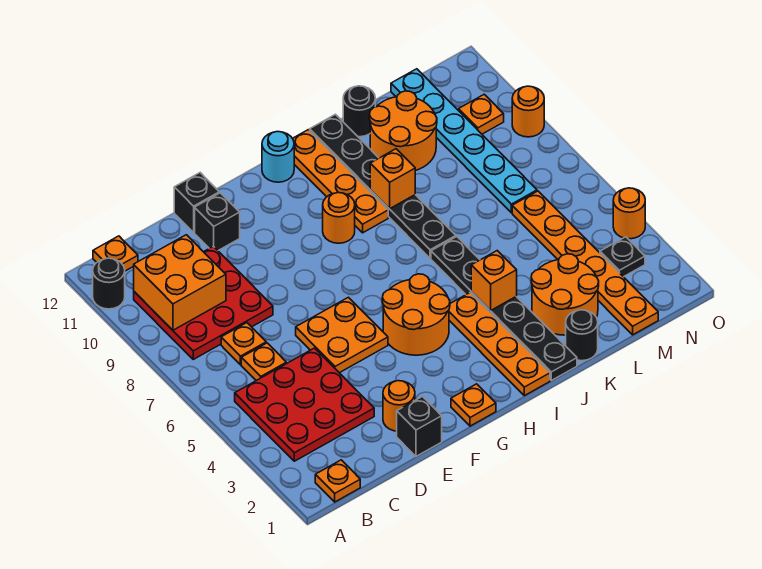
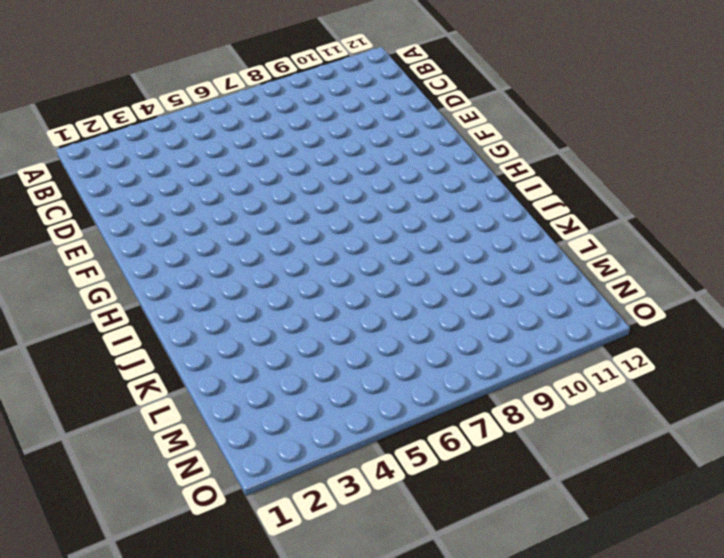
none -> black round brick A11 level 1
none -> orange plate B1 level 1
none -> red plate B3:D5 level 1
none -> red plate B8:D10 level 1

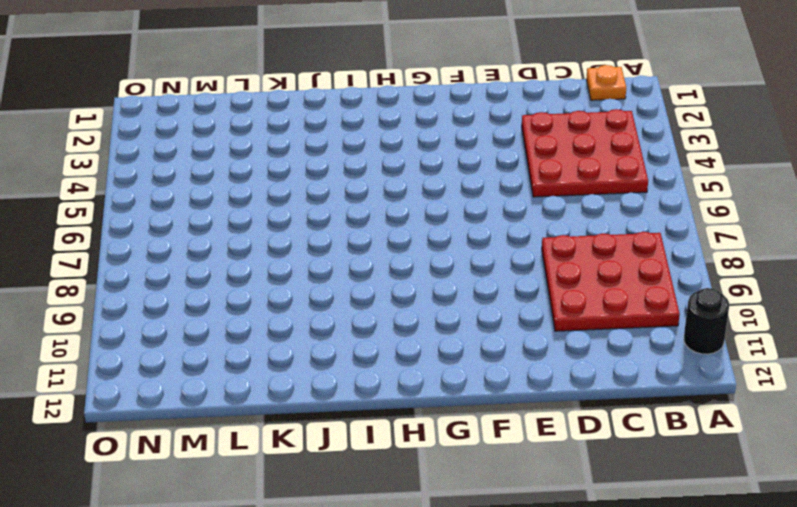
none -> orange plate B12 level 1
none -> orange plate C6 level 1
none -> orange plate C7 level 1
none -> black brick E1 level 1

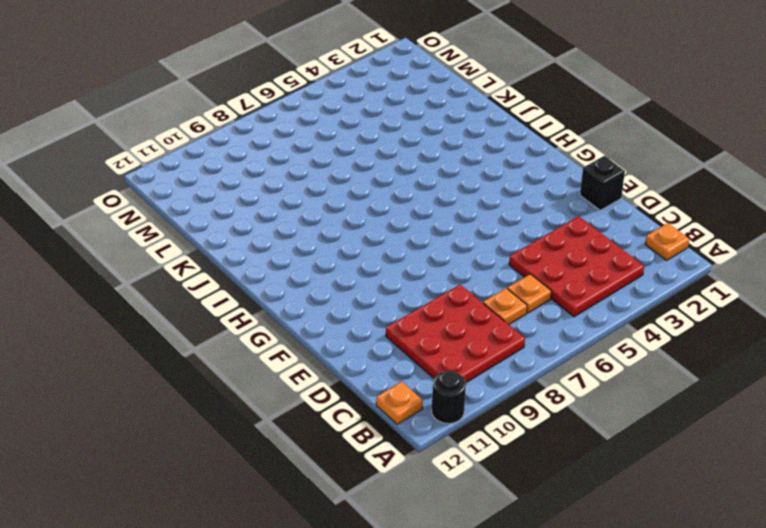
none -> orange round brick E2 level 1
none -> orange plate E5:F6 level 1
none -> black brick E11 level 1
none -> black brick E12 level 1

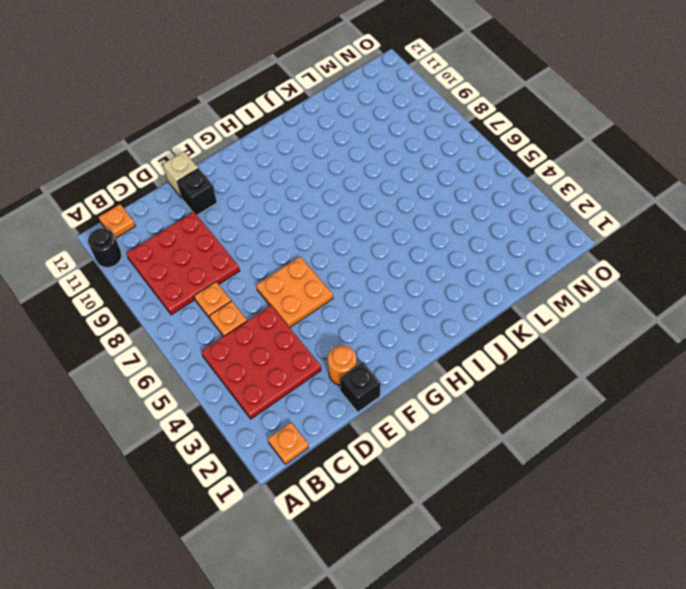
tan brick E12 level 1 -> black brick E12 level 1
none -> orange plate G1 level 1
none -> orange round brick G4:H5 level 1
none -> orange round brick H9 level 1
none -> cyan round brick H12 level 1

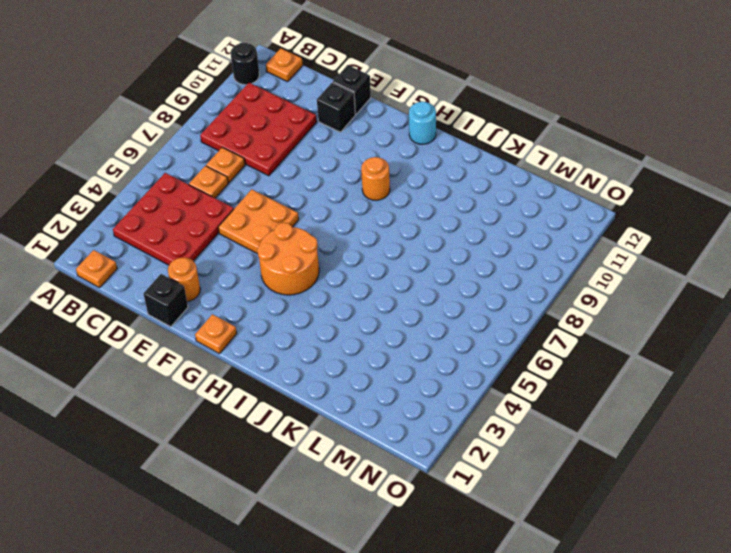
none -> orange plate I1:I4 level 1
none -> orange plate I9:I12 level 1
none -> black plate J1:J6 level 1
none -> black plate J7:J12 level 1

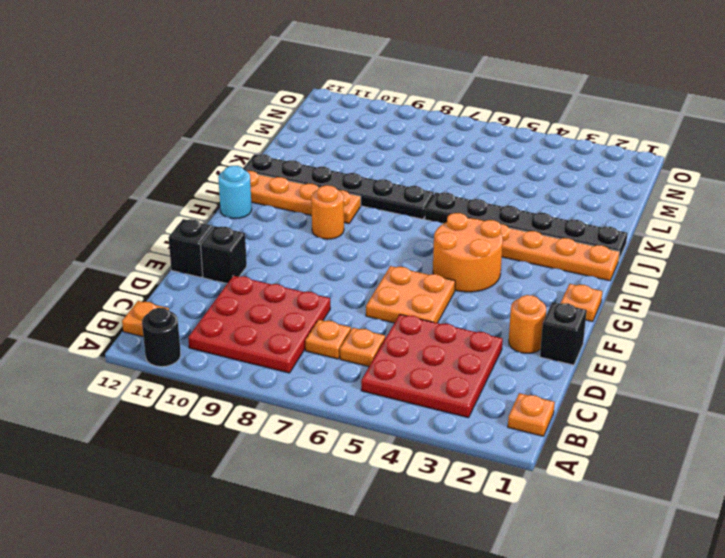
none -> black round brick K1 level 1
none -> orange round brick K2:L3 level 1
none -> orange round brick K10:L11 level 1
none -> black round brick K12 level 1

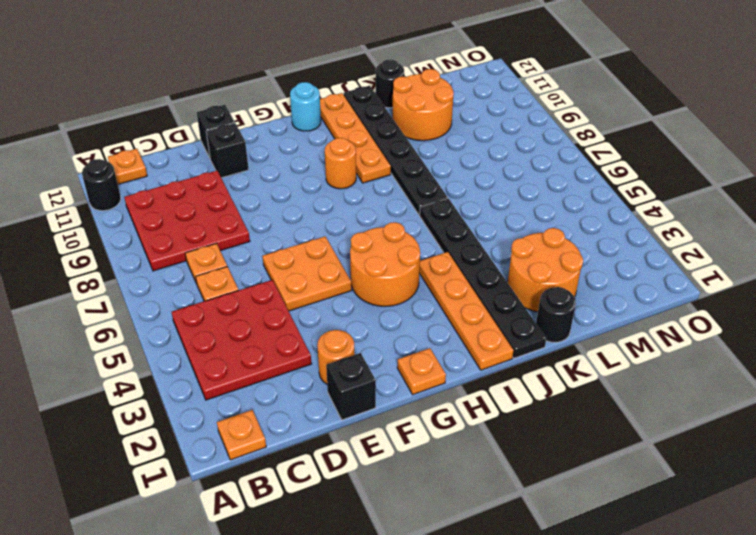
none -> orange plate M1:M6 level 1
none -> cyan plate M7:M12 level 1
none -> black plate N3 level 1
none -> orange plate N10 level 1

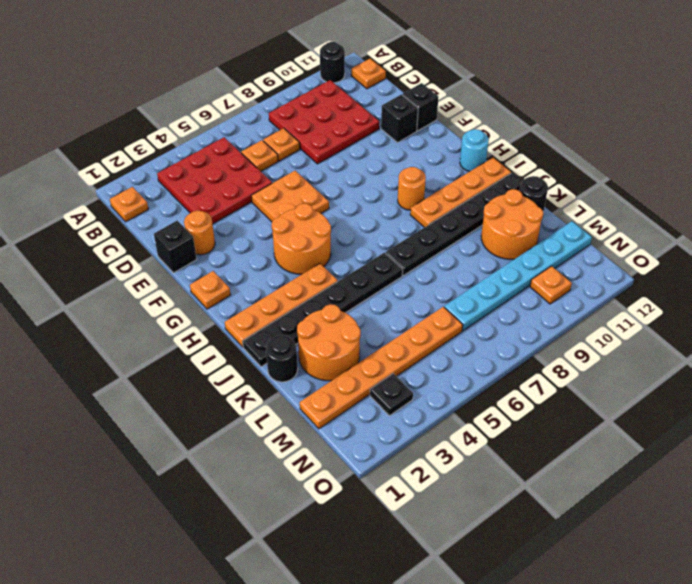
none -> orange round brick O4 level 1
none -> orange round brick O9 level 1
none -> orange brick B9:C10 level 2
none -> orange brick J4 level 2

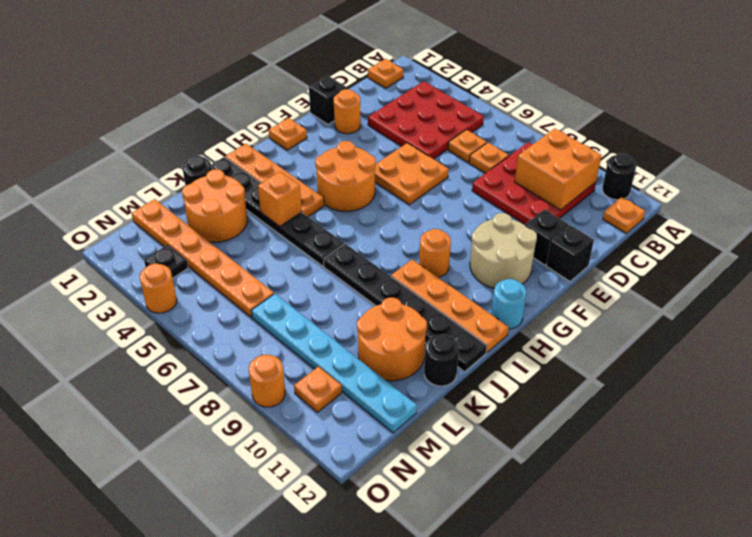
tan round brick F10:G11 level 1 -> none
none -> orange brick J9 level 2

